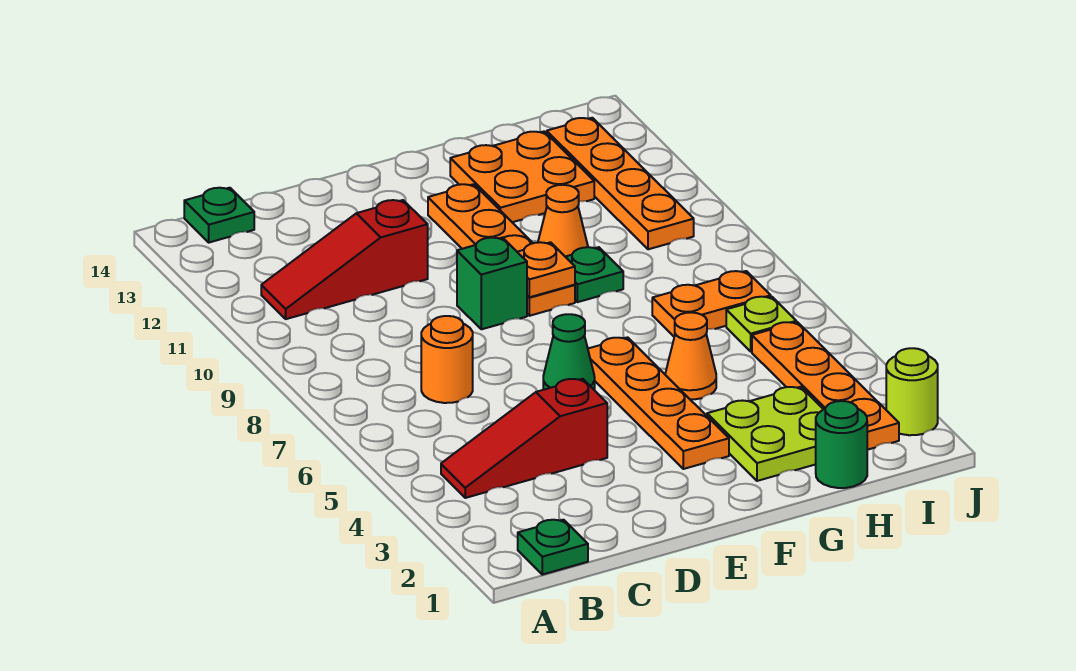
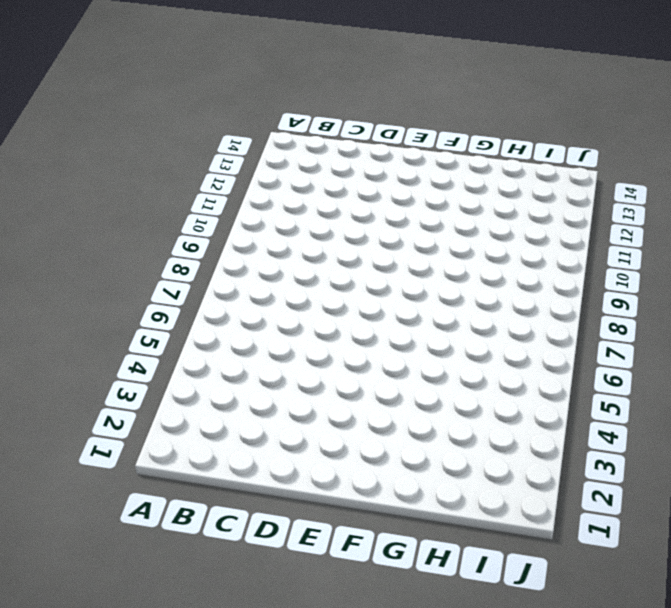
none -> green plate B1 level 1
none -> red slope B4:D4 level 1 top D
none -> red slope B11:D11 level 1 top D

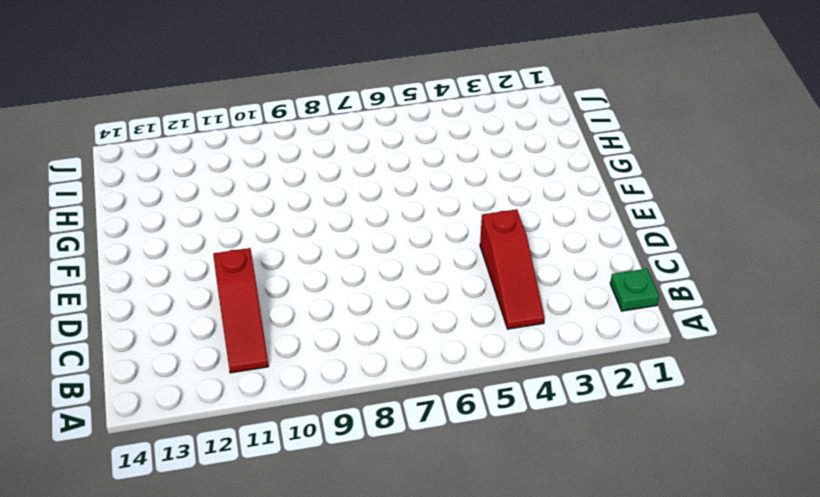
none -> green plate B14 level 1
none -> orange round brick C7 level 1
none -> green cone E6 level 1

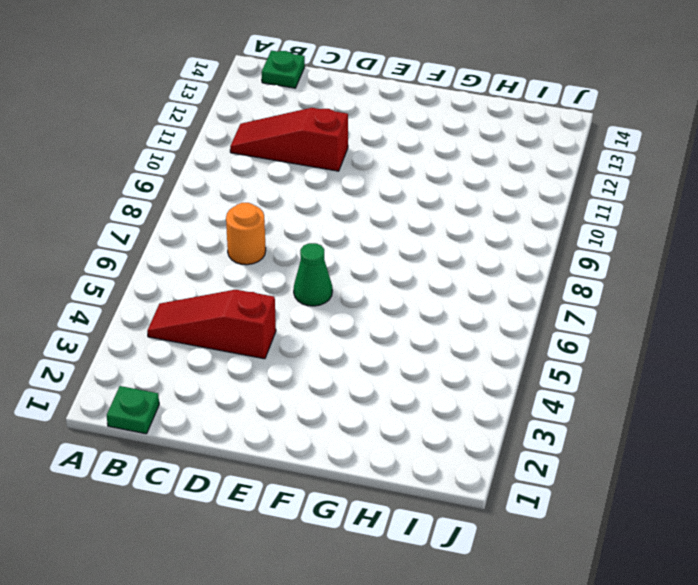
none -> green brick E9 level 1
none -> orange plate F3:F6 level 1
none -> orange plate F9:F12 level 1

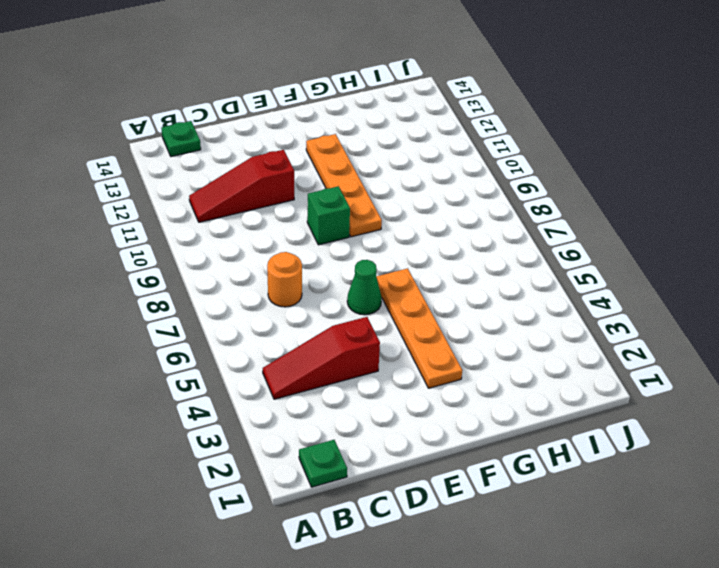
none -> lime plate G2:H3 level 1
none -> orange cone G5 level 1
none -> green plate G9 level 1

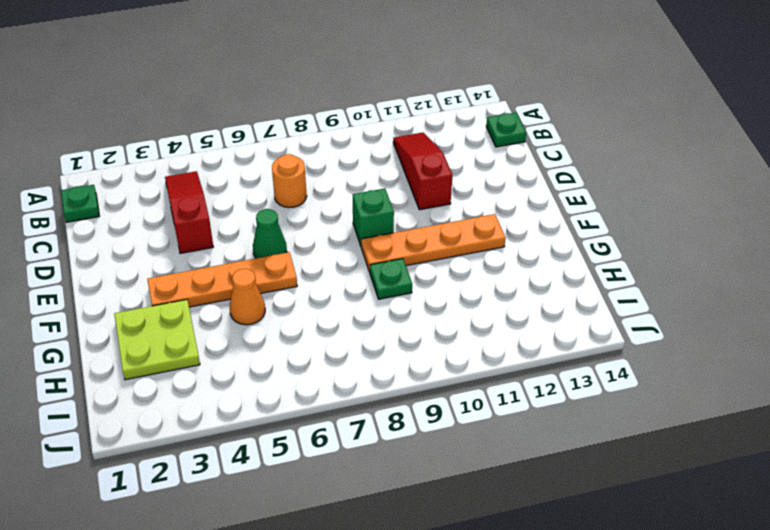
none -> orange cone G10 level 1
none -> orange plate G12:H13 level 1
none -> green round brick H1 level 1

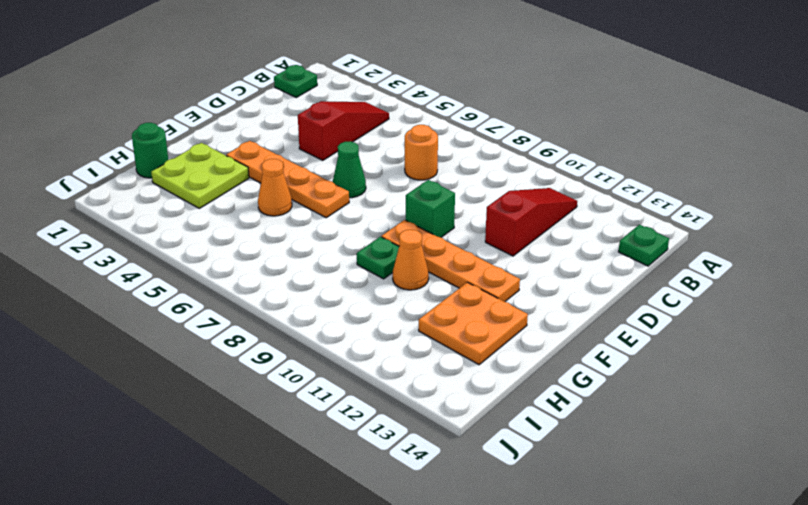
none -> orange plate H7:I7 level 1
none -> orange plate I2:I5 level 1
none -> lime plate I6 level 1

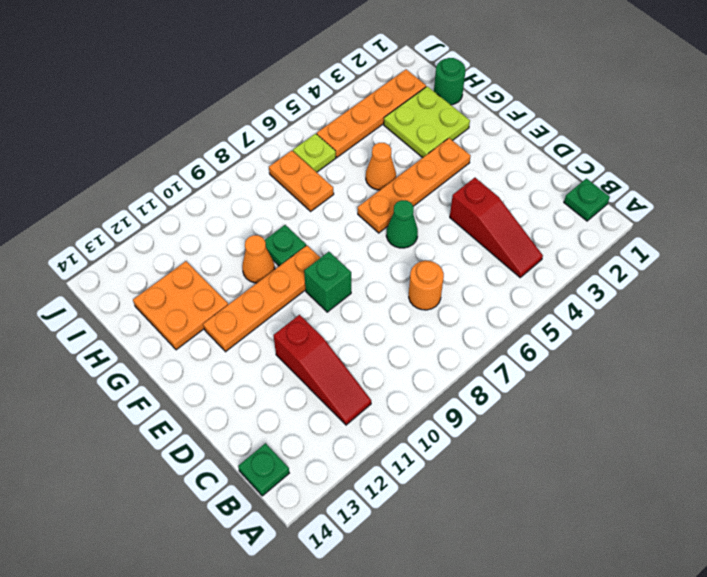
none -> orange plate I10:I13 level 1
none -> lime round brick J2 level 1
none -> orange plate F9 level 2

